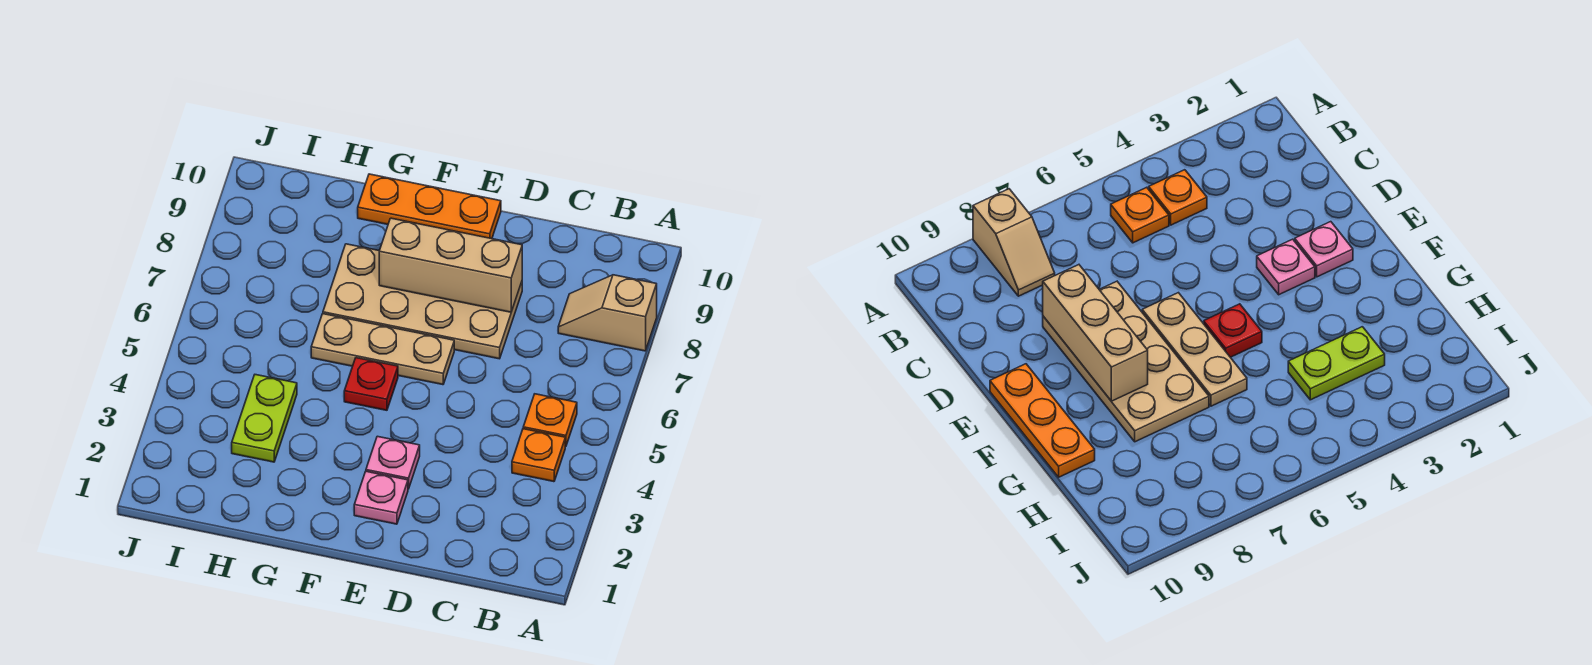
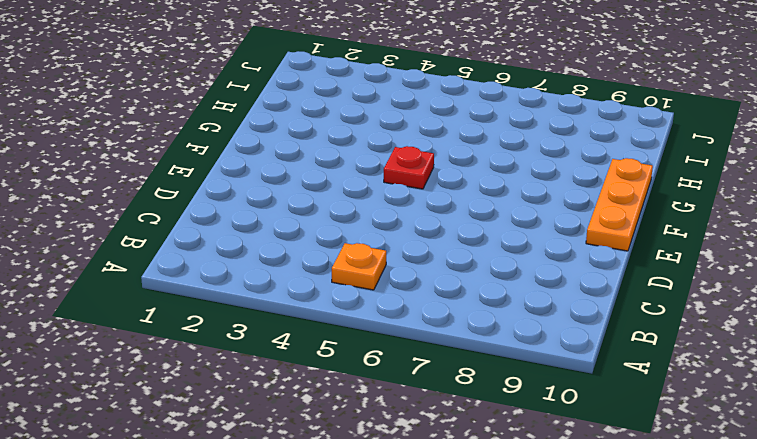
none -> tan slope A8:B8 level 1 top A
none -> orange plate B4 level 1

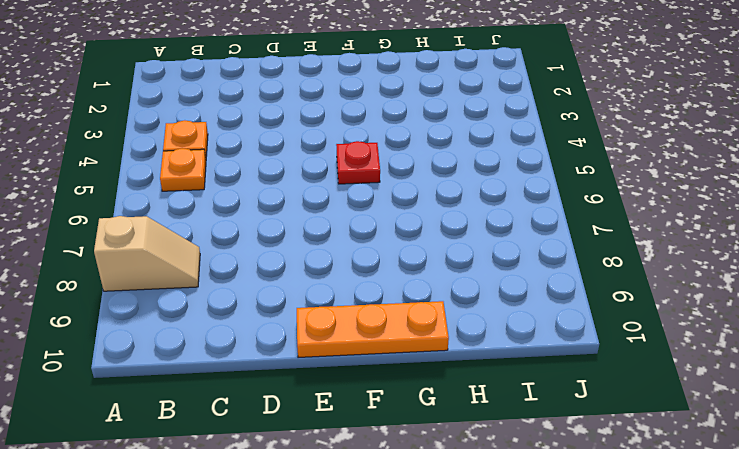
none -> tan plate D7:G8 level 1
none -> pink plate E2 level 1

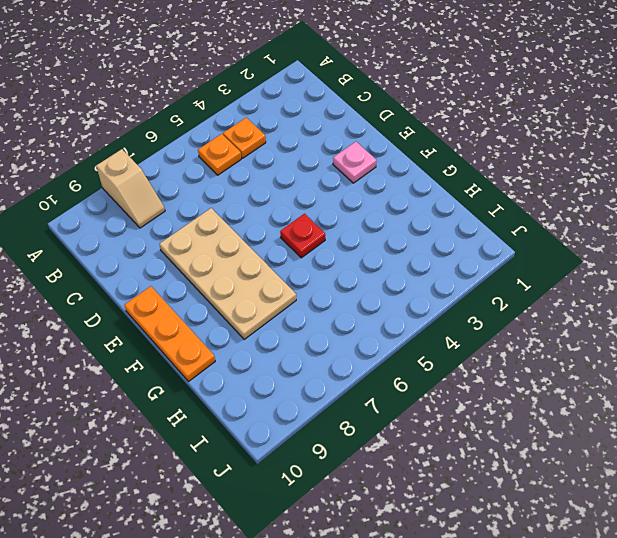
none -> pink plate E3 level 1
none -> tan plate E6:G6 level 1

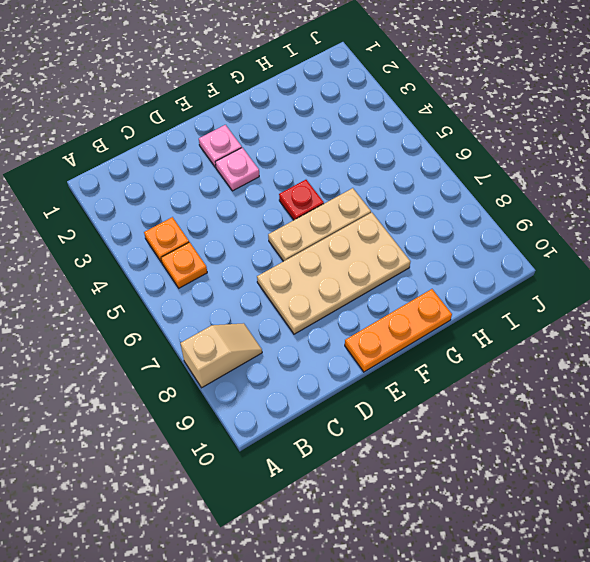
none -> lime plate H3:H4 level 1
none -> tan brick D8:F8 level 2

